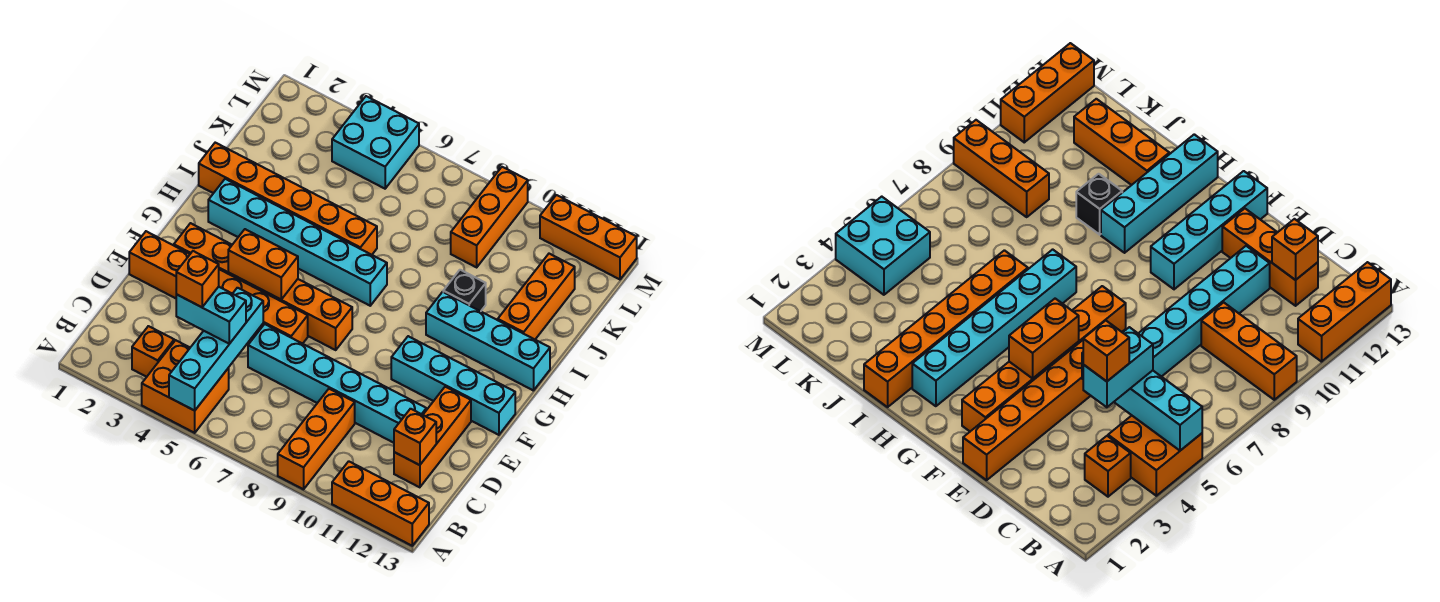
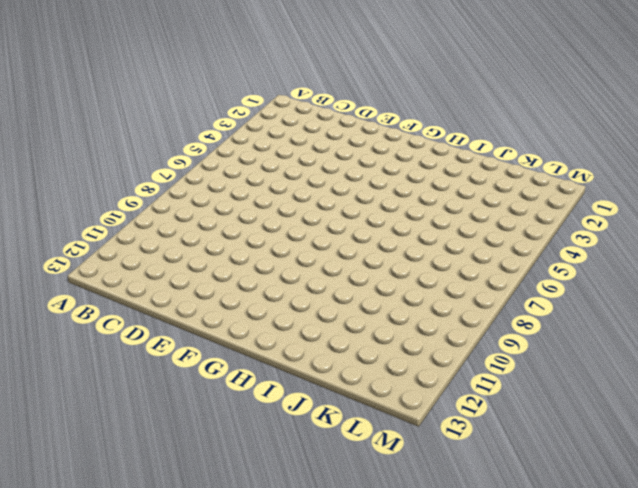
none -> orange brick A4:B5 level 1
none -> orange brick A9:C9 level 1
none -> orange brick A11:A13 level 1

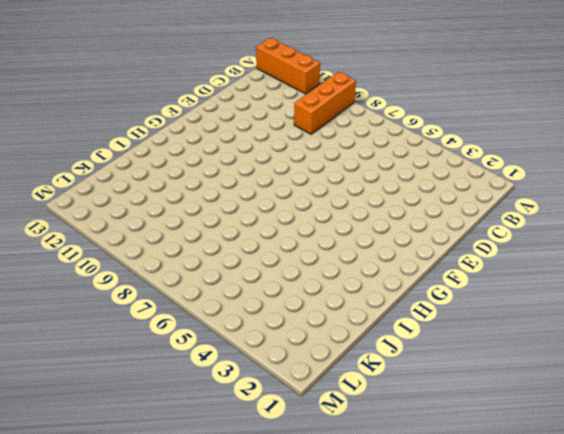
none -> orange brick A4:B5 level 1
none -> orange brick B3 level 1
none -> orange brick C12:E12 level 1

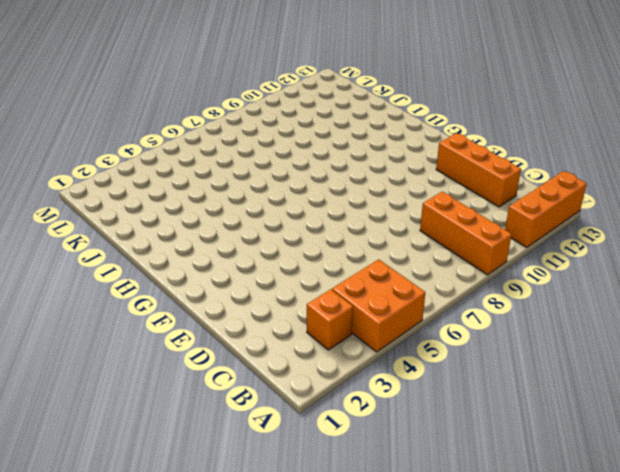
none -> cyan brick D6:D11 level 1
none -> orange brick E1:E6 level 1
none -> orange brick F2:F7 level 1

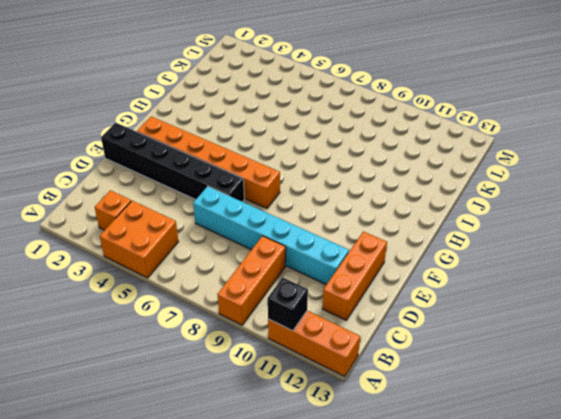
black brick A11 level 2 -> black brick I10 level 1
black brick E1:E6 level 1 -> orange brick E1:E6 level 1
none -> cyan brick F10:F13 level 1
none -> cyan brick H2:H7 level 1
none -> cyan brick H10:H13 level 1

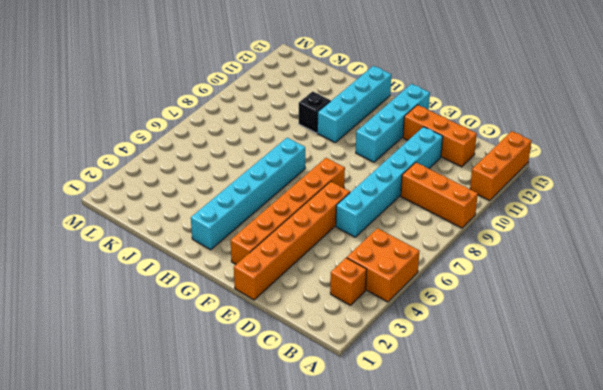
none -> orange brick I1:I6 level 1
none -> orange brick I12:K12 level 1
none -> orange brick K9:M9 level 1

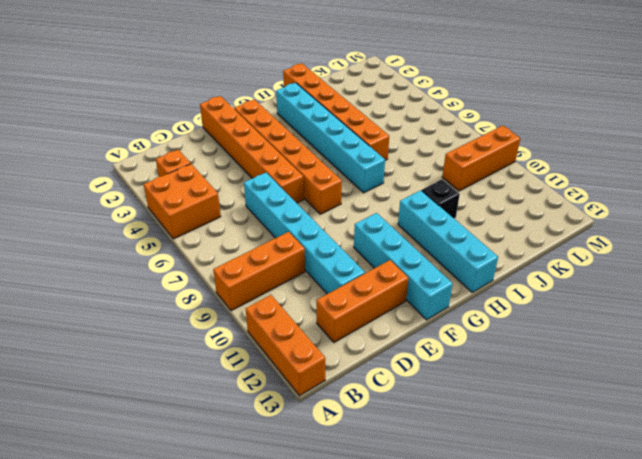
none -> orange brick I12:K12 level 1
none -> cyan brick L4:M5 level 1
none -> orange brick M11:M13 level 1

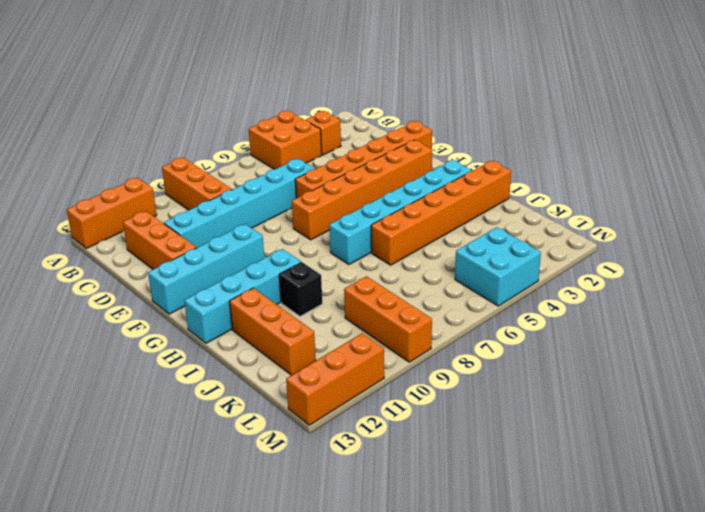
none -> cyan brick A5:D5 level 2
none -> orange brick C12 level 2
none -> orange brick F4:F5 level 2

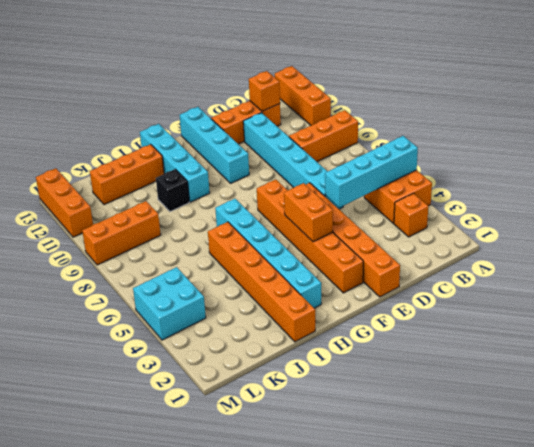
none -> cyan brick C4:C5 level 3
none -> orange brick C4 level 4

